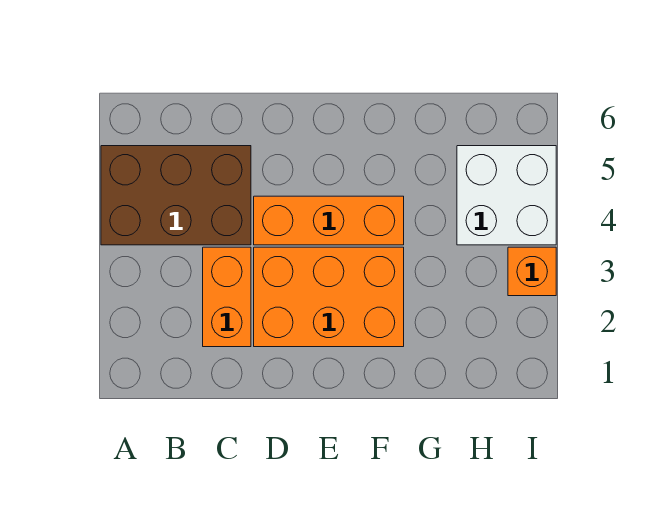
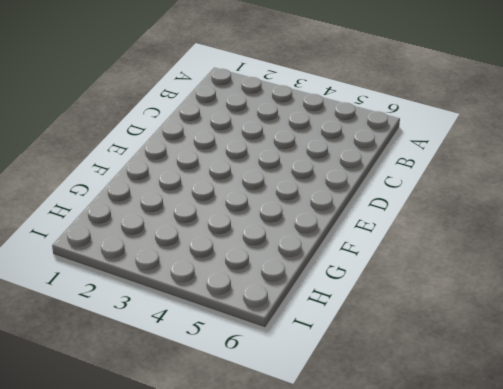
none -> brown brick A4:C5 level 1
none -> orange brick C2:C3 level 1

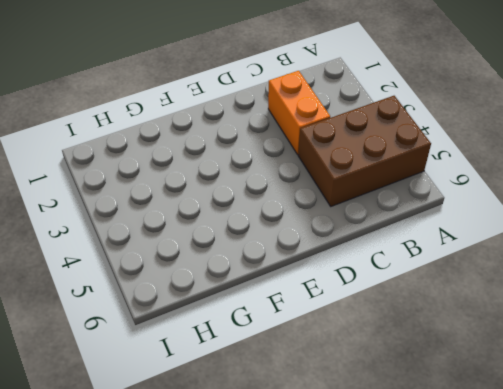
none -> orange brick D2:F3 level 1
none -> orange brick D4:F4 level 1

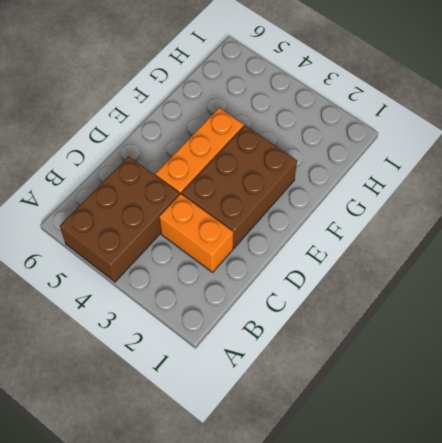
brown brick D2:F3 level 1 -> orange brick D2:F3 level 1
none -> white brick H4:I5 level 1
none -> orange brick I3 level 1

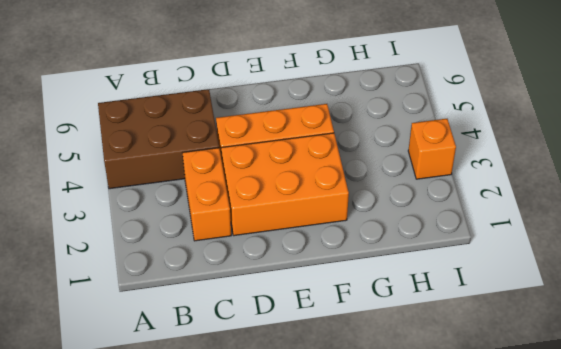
none -> white brick H4:I5 level 1

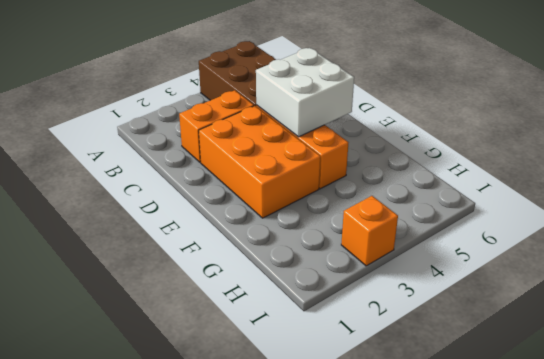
white brick D4:E5 level 2 -> white brick H4:I5 level 1

